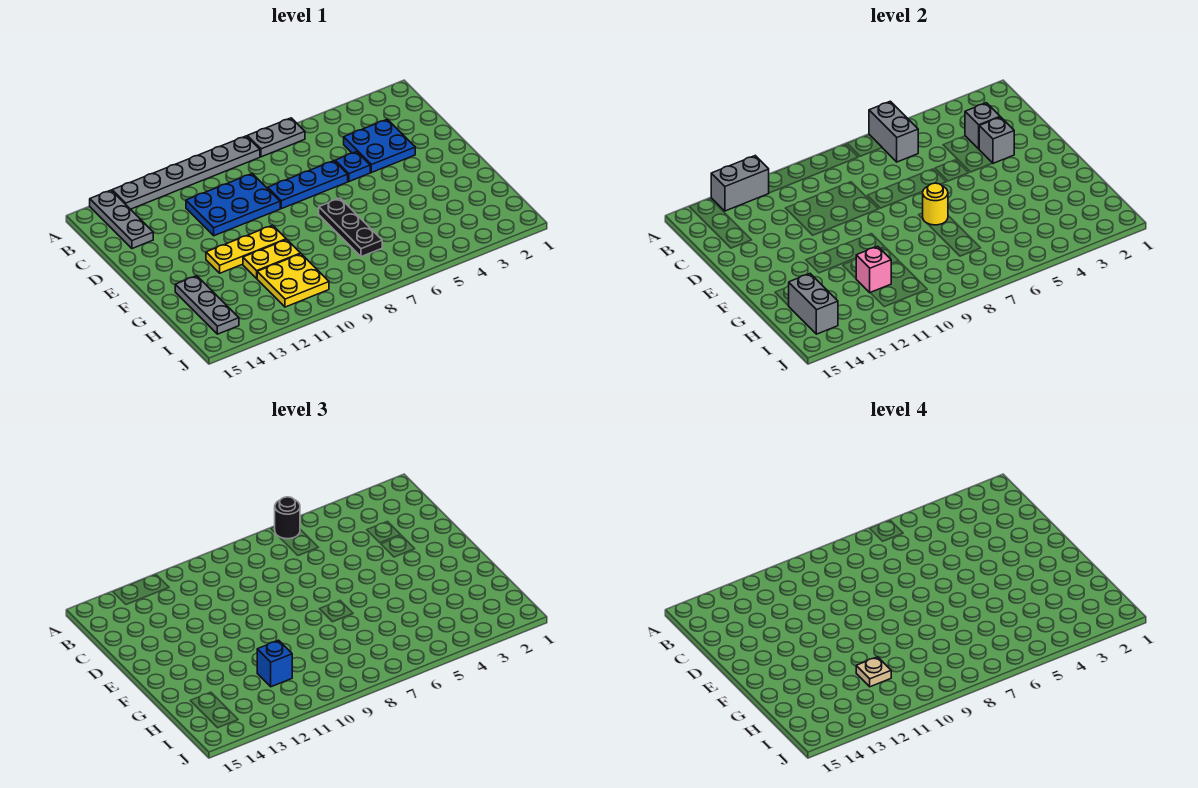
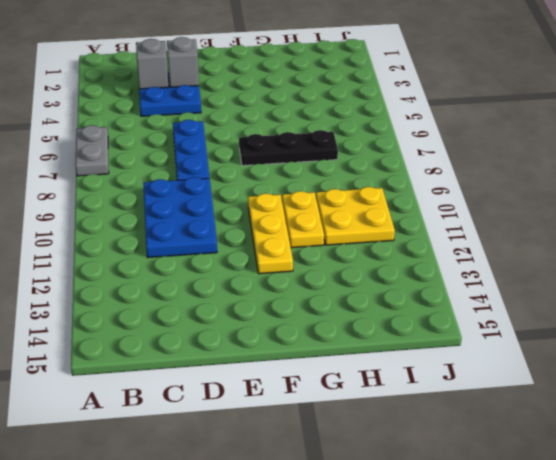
none -> grey plate A8:A13 level 1
none -> grey plate A14:C14 level 1
none -> blue plate D5 level 1

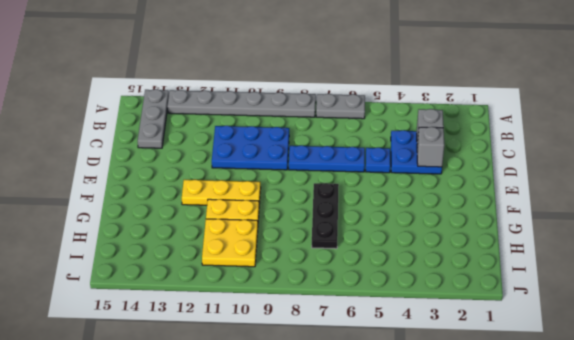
none -> grey plate G14:I14 level 1
none -> grey brick A6:B6 level 2
none -> grey brick A12:A13 level 2

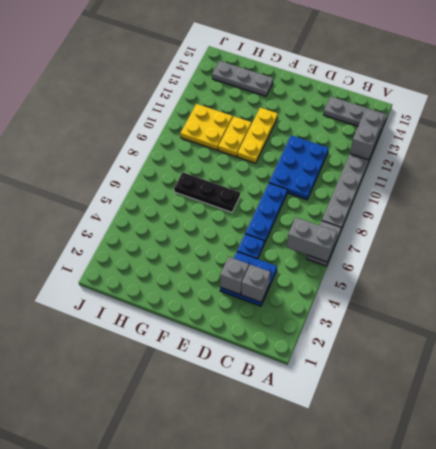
none -> yellow round brick F7 level 2
none -> pink brick H11 level 2
none -> grey brick H14:I14 level 2

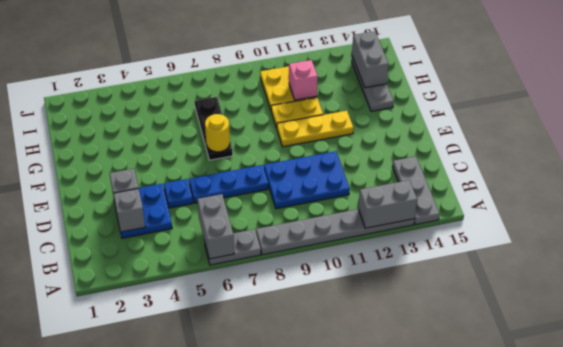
none -> black round brick A6 level 3
none -> blue brick H11 level 3
none -> tan plate H11 level 4

